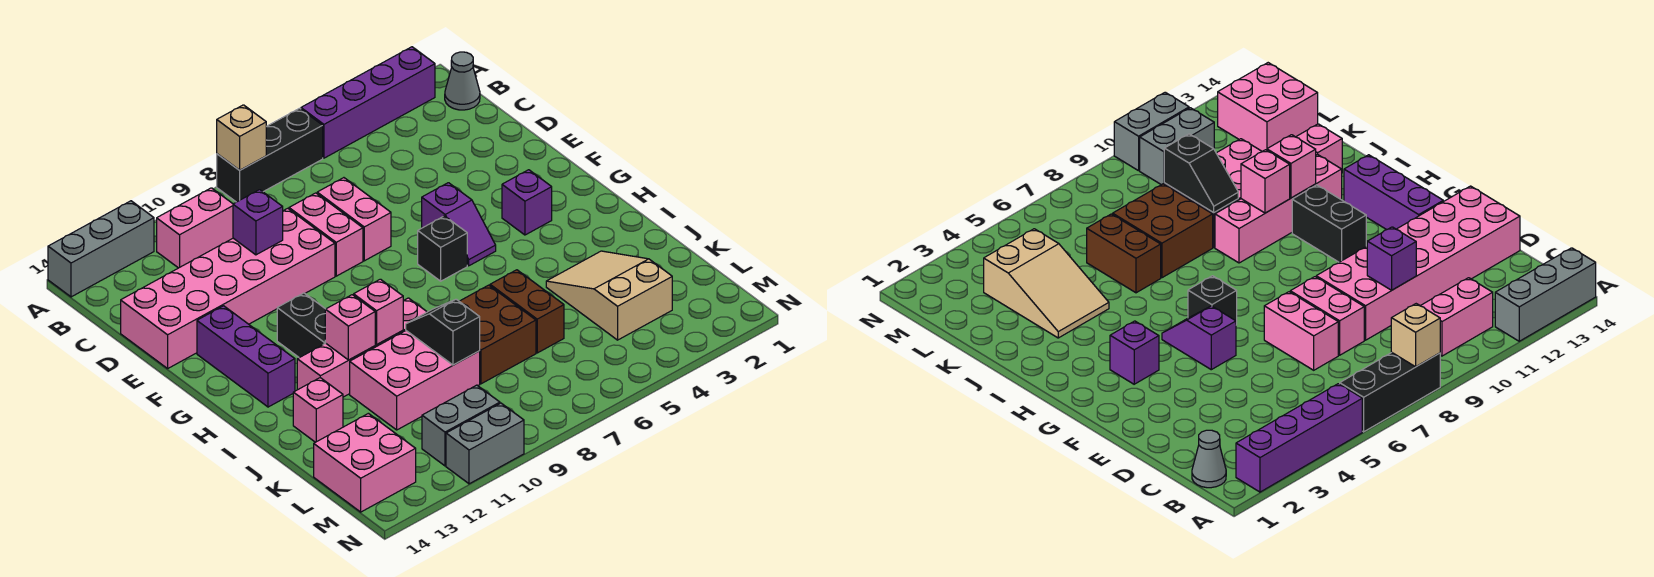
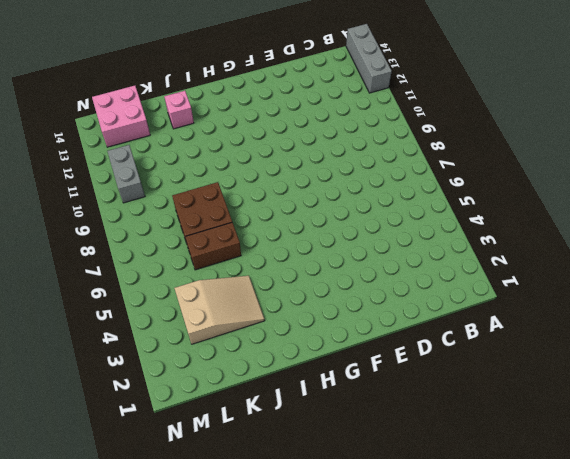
none -> purple brick A2:A5 level 1
none -> black brick A6:A8 level 1
none -> grey cone B1 level 1

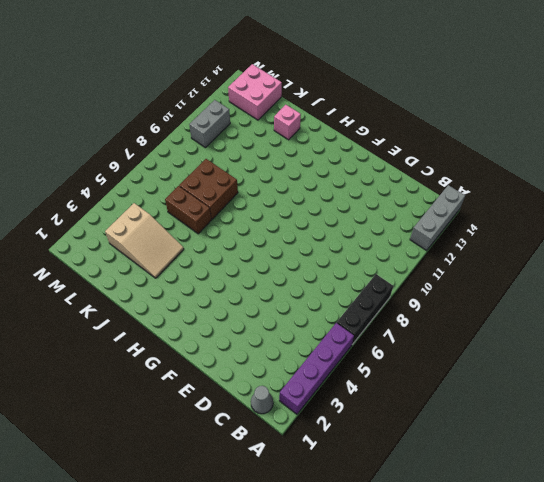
none -> pink brick B10:B11 level 1
none -> pink brick D7:E7 level 1
none -> pink brick D8:E8 level 1

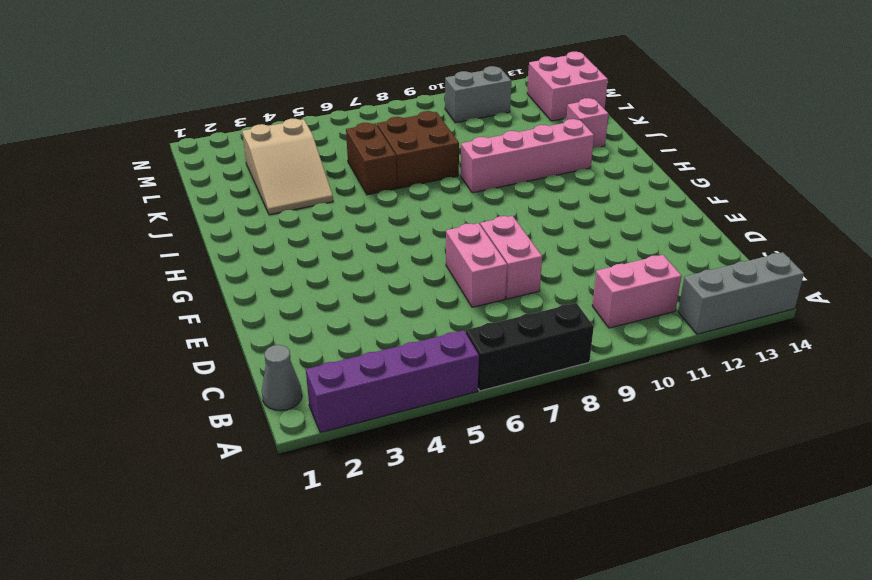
none -> pink brick D9:E14 level 1
none -> purple slope F5:G5 level 1 top F
none -> purple brick F13:H13 level 1

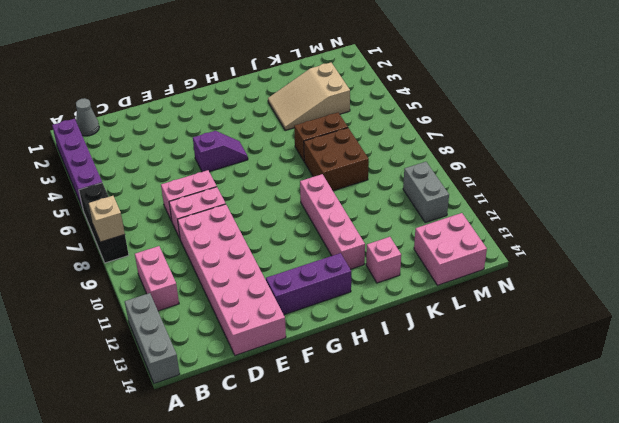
none -> purple brick G3 level 1
none -> black brick G6 level 1
none -> black brick G11:H11 level 1

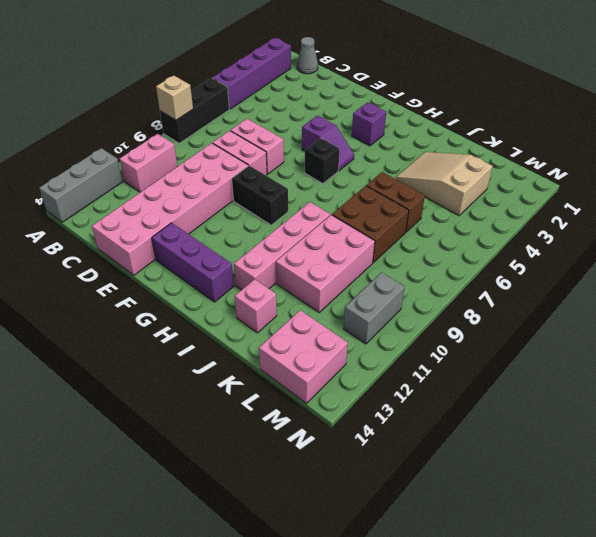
black brick F9:G9 level 1 -> black brick G11:H11 level 1
none -> grey brick N10:N11 level 1
none -> purple brick D10 level 2
none -> pink brick I10 level 2

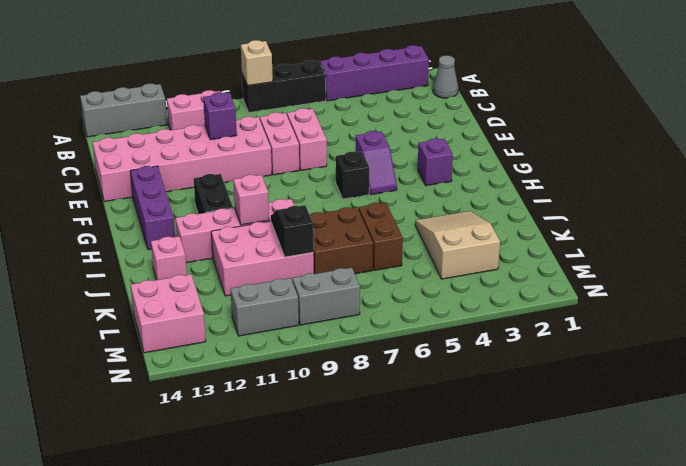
grey brick M8:M9 level 1 -> grey brick N10:N11 level 1
none -> pink brick I11 level 2

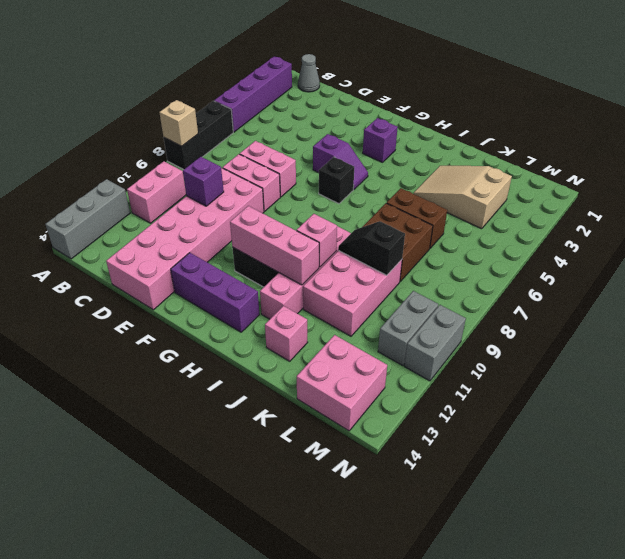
pink brick G11:I11 level 2 -> pink brick I11 level 2

